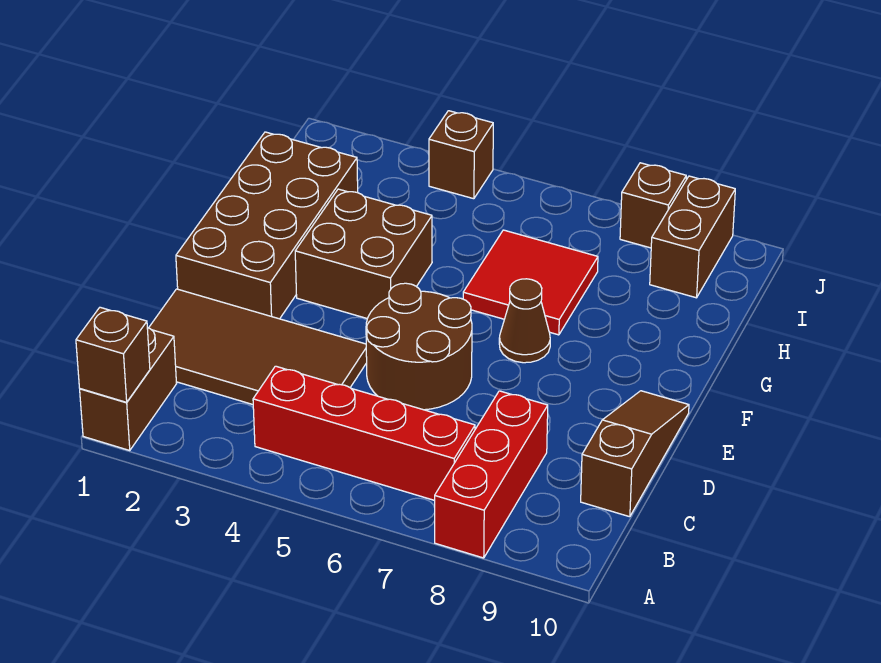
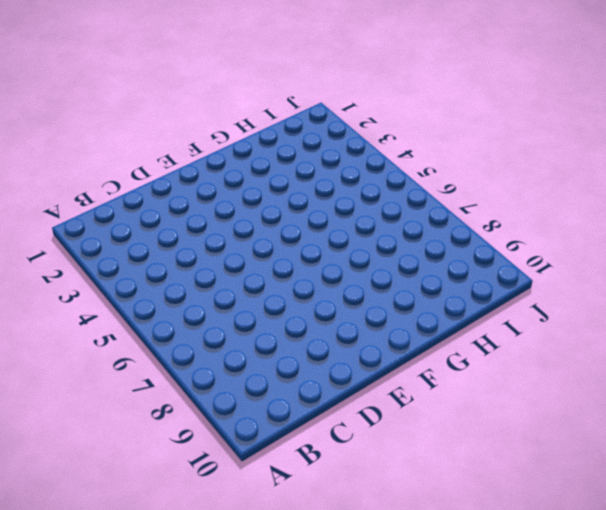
none -> brown brick A1:B1 level 1
none -> red brick A8:C8 level 1
none -> red brick B4:B7 level 1

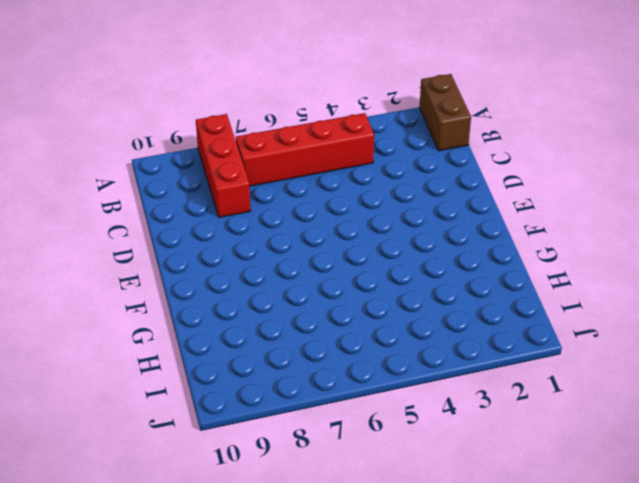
none -> brown tile C1:D4 level 1
none -> brown slope C10:E10 level 1 top C
none -> brown round brick D5:E6 level 1

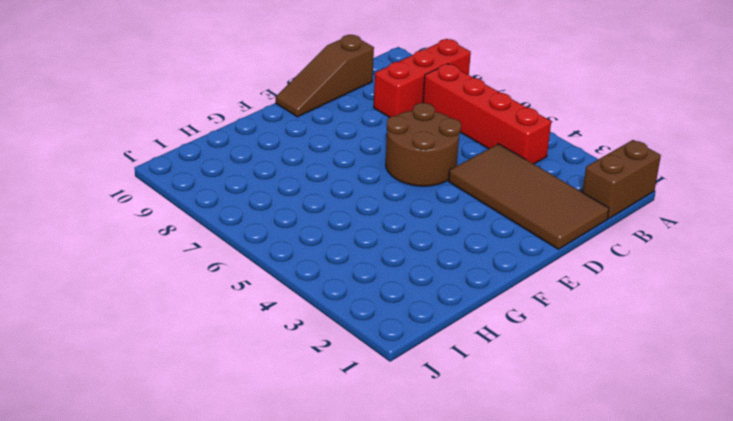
none -> brown brick E1:H2 level 1
none -> brown brick F3:G4 level 1
none -> brown cone F7 level 1

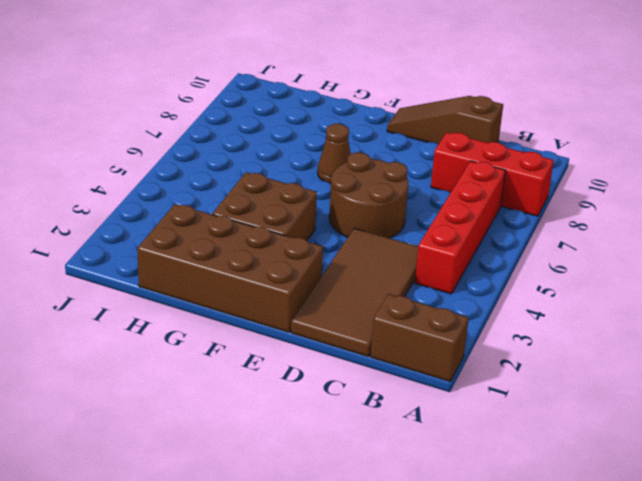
none -> red tile G6:H7 level 1
none -> brown brick I9:J9 level 1
none -> brown brick J4 level 1

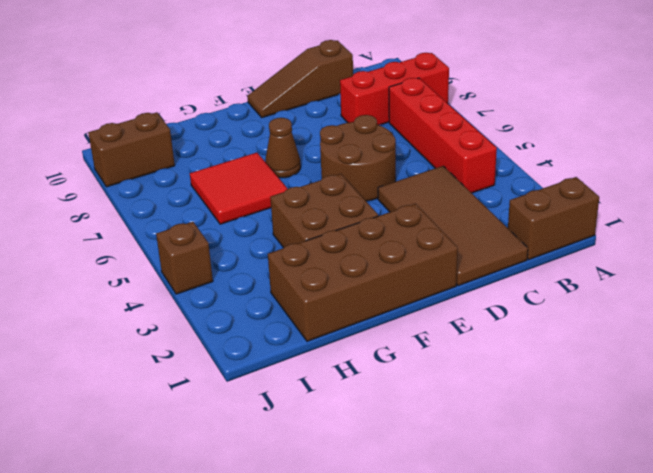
none -> brown brick J8 level 1
none -> brown brick A1 level 2

